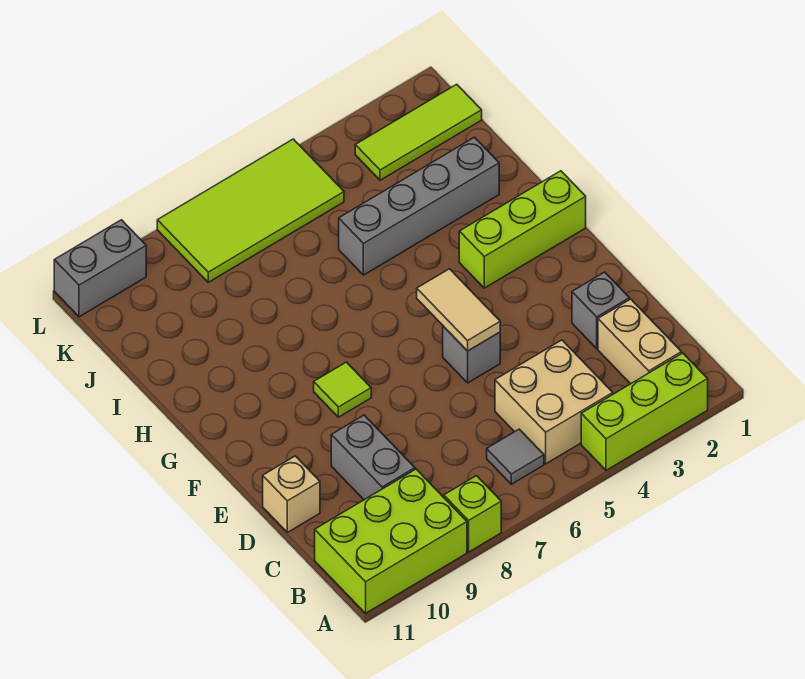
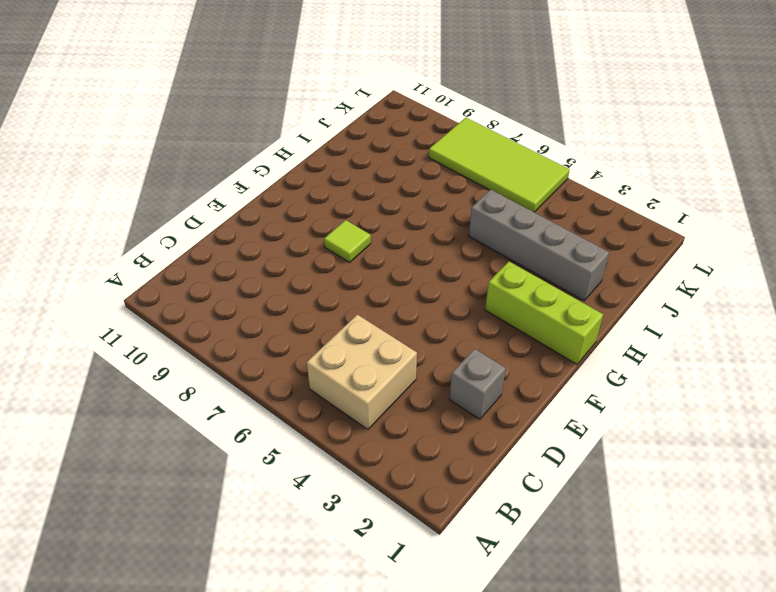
none -> lime brick A2:A4 level 1
none -> lime brick A8 level 1
none -> lime brick A9:B11 level 1

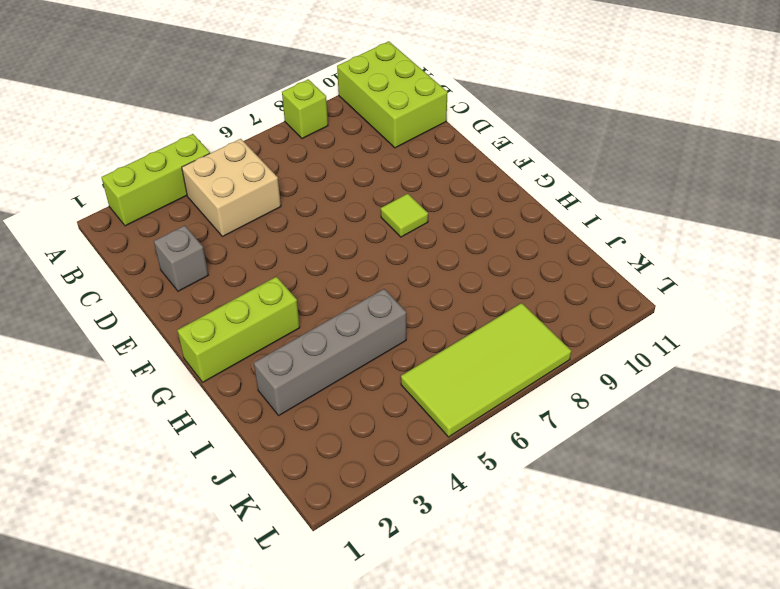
lime brick A10:C11 level 1 -> lime brick A9:B11 level 1
none -> tan brick B2:C2 level 1
none -> grey tile B6 level 1
none -> grey brick C9:D9 level 1

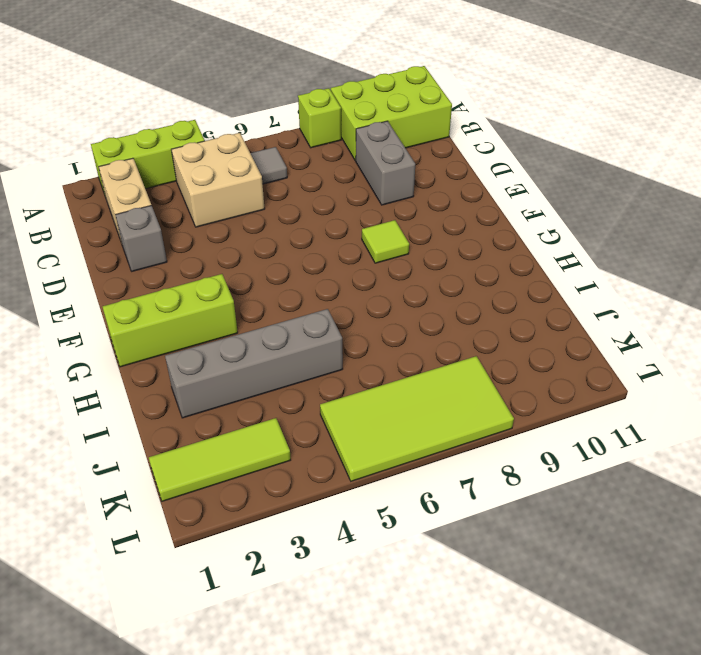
none -> tan brick D11 level 1
none -> grey brick E5 level 1
none -> grey brick L10:L11 level 1

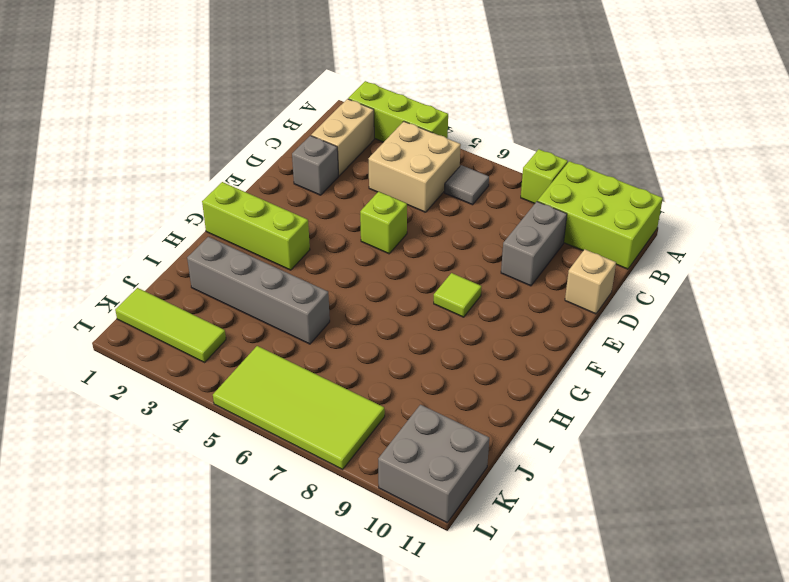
lime brick E5 level 1 -> grey brick E5 level 1
grey brick K10:L11 level 1 -> grey brick L10:L11 level 1
none -> tan tile E5:F5 level 2

